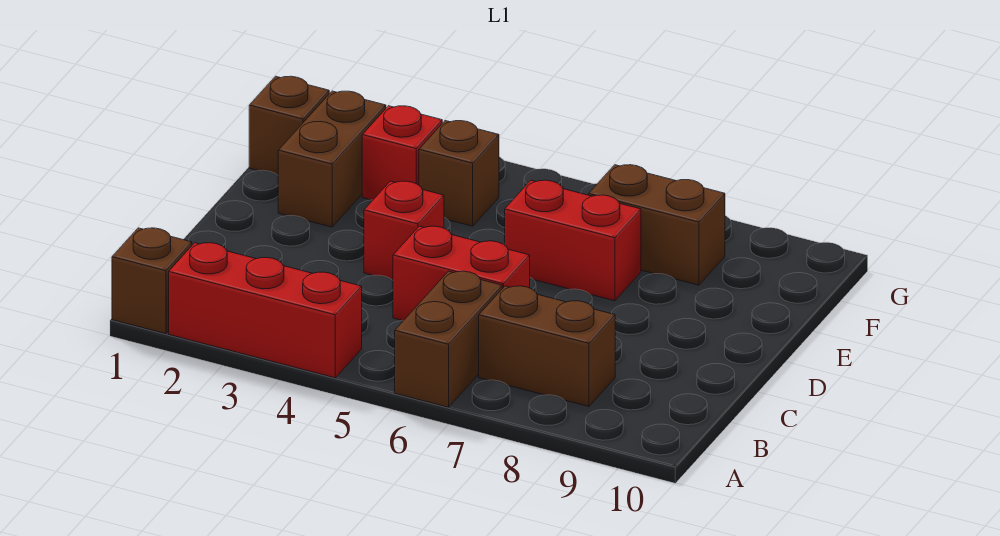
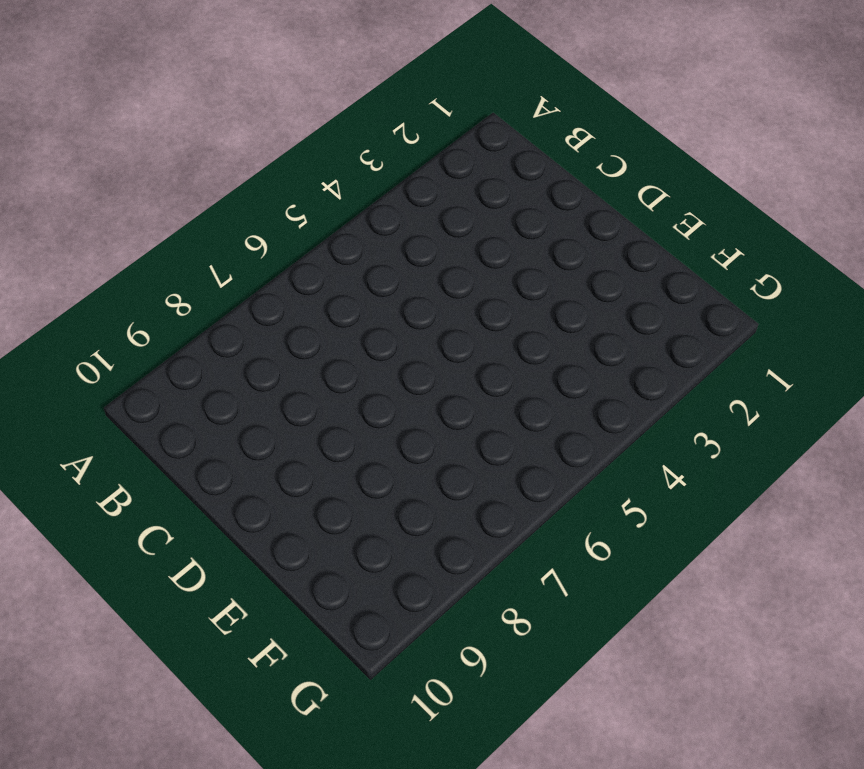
none -> brown brick A1 level 1
none -> red brick A2:A4 level 1
none -> brown brick A6:B6 level 1

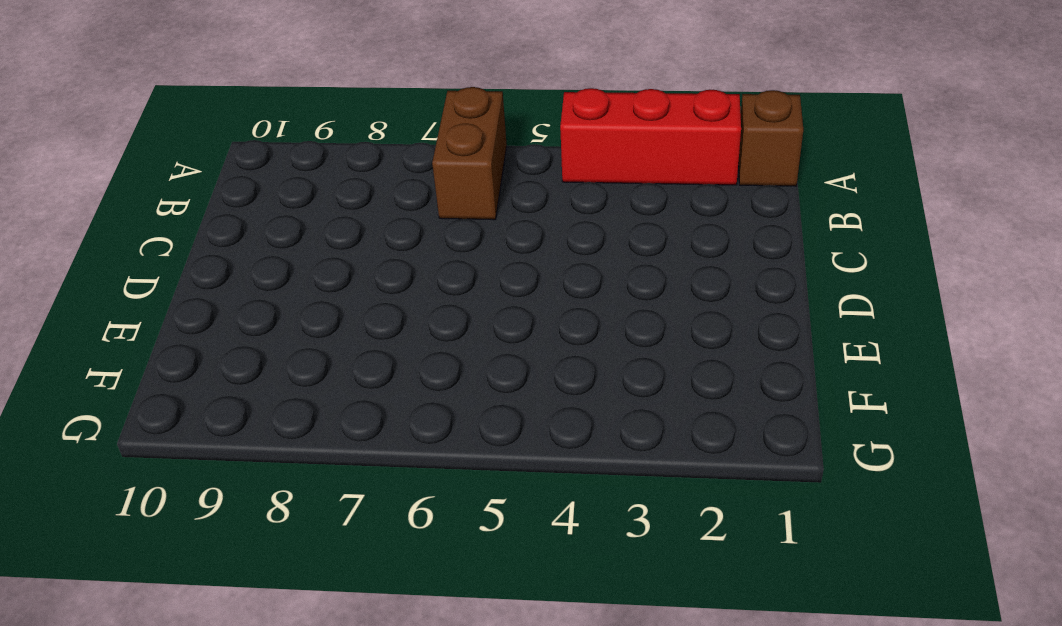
none -> brown brick B7:B8 level 1
none -> red brick C5:C6 level 1
none -> red brick D4 level 1

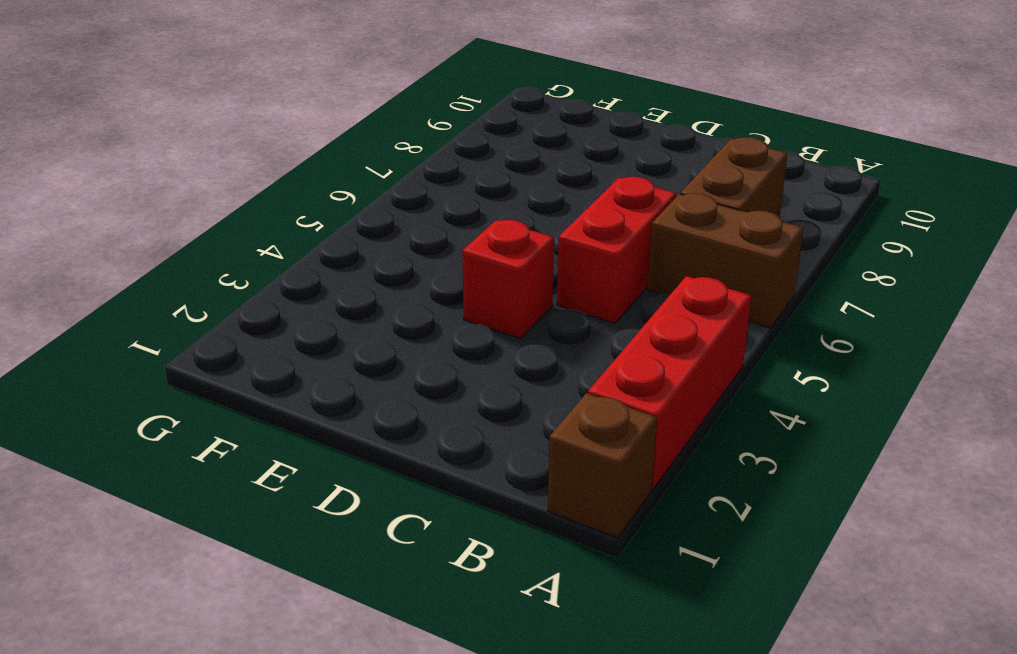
none -> brown brick E2:F2 level 1
none -> red brick E6:E7 level 1
none -> brown brick F1 level 1

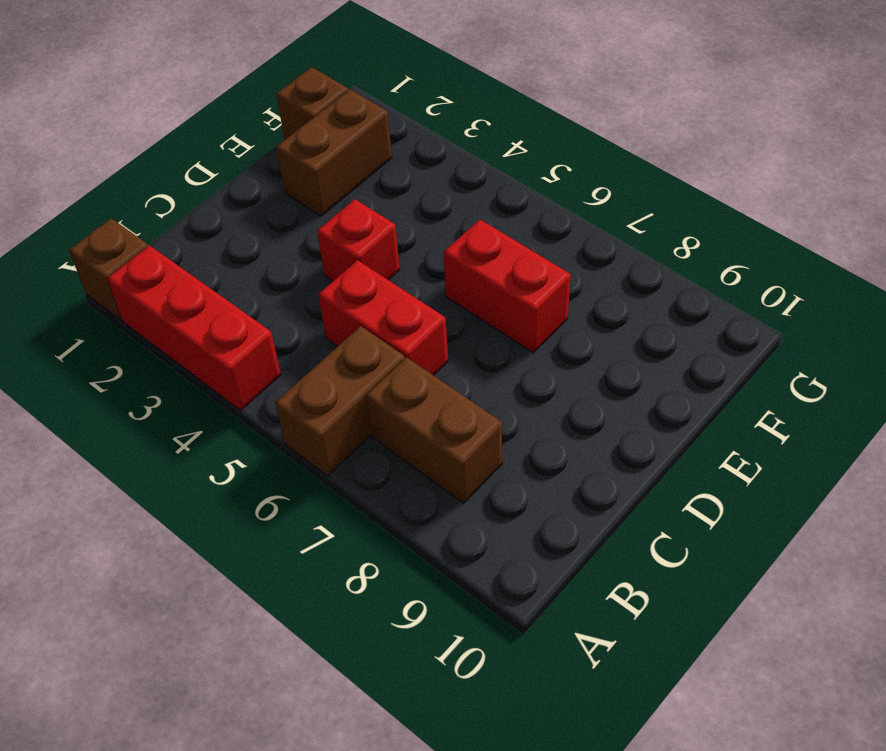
none -> red brick F3 level 1
none -> brown brick F4 level 1
none -> brown brick F7:F8 level 1

